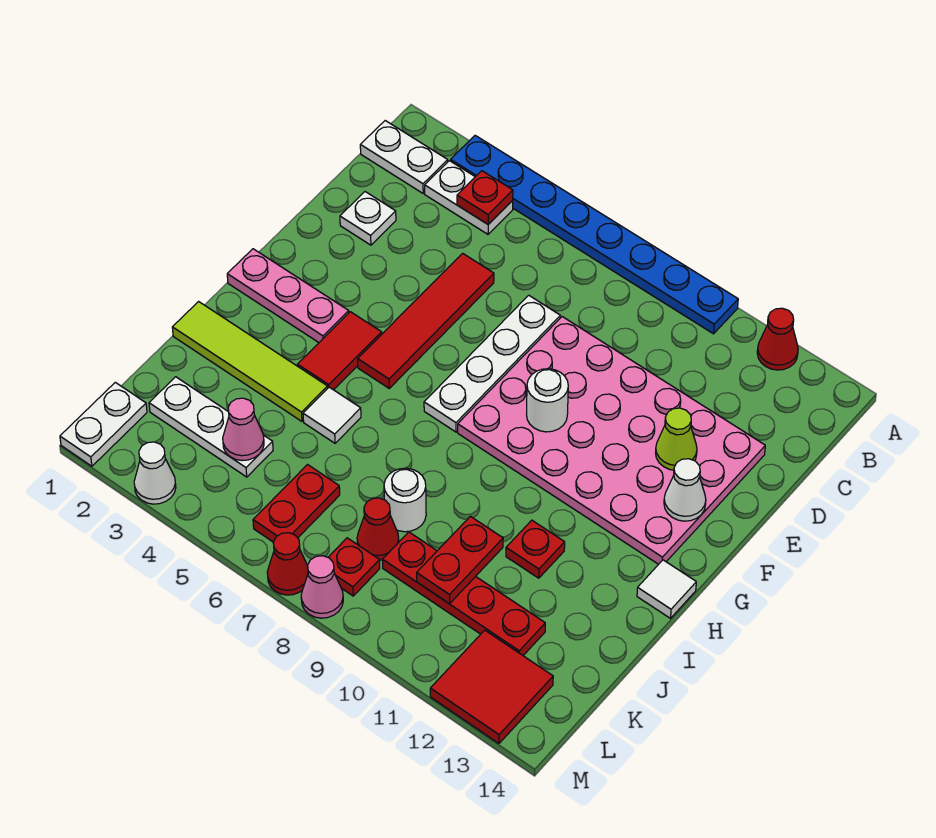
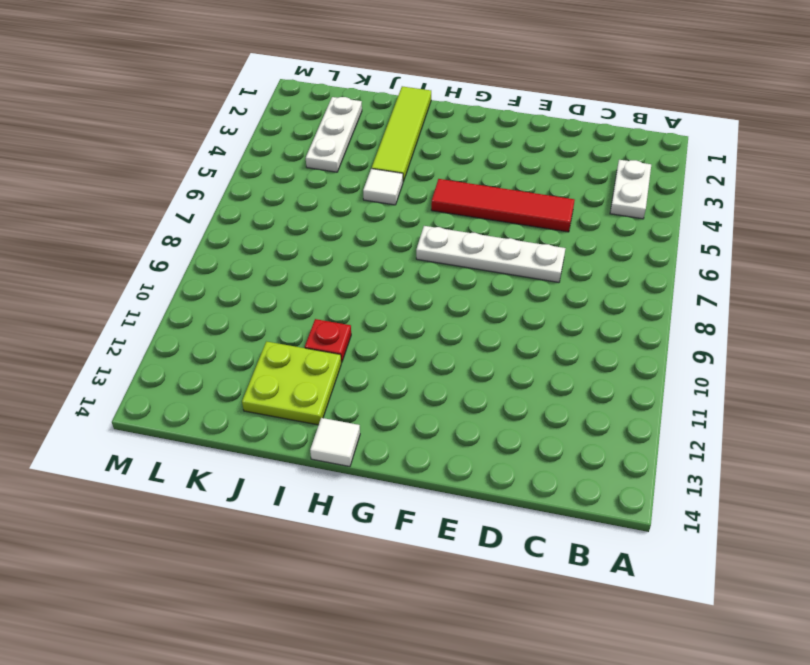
lime plate I12:J13 level 1 -> none
none -> blue plate A3:A10 level 1
none -> red cone A12 level 1
none -> white plate B1:B2 level 1
none -> white plate D2 level 1

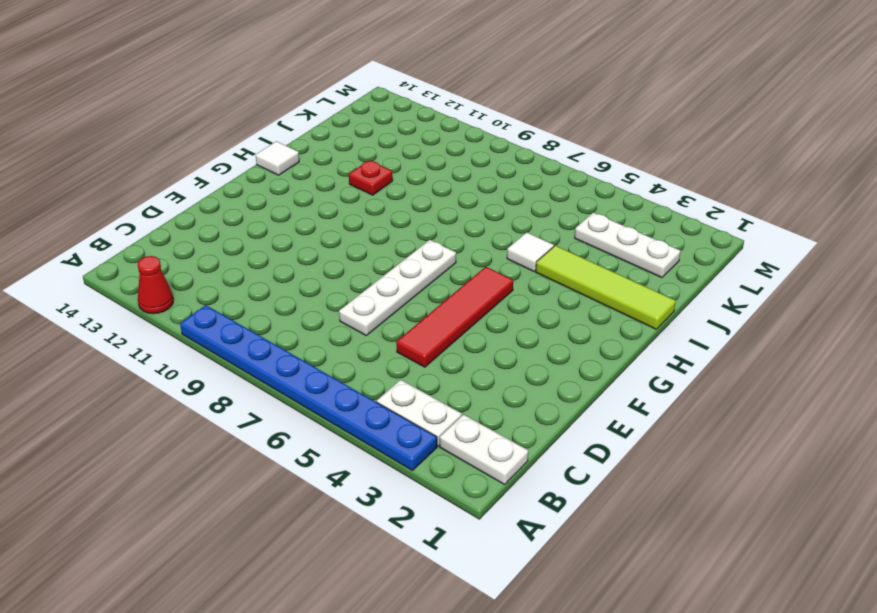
none -> white plate D2 level 1
none -> pink plate D8:G13 level 1
none -> pink plate G1:G3 level 1
none -> red tile G4:H4 level 1

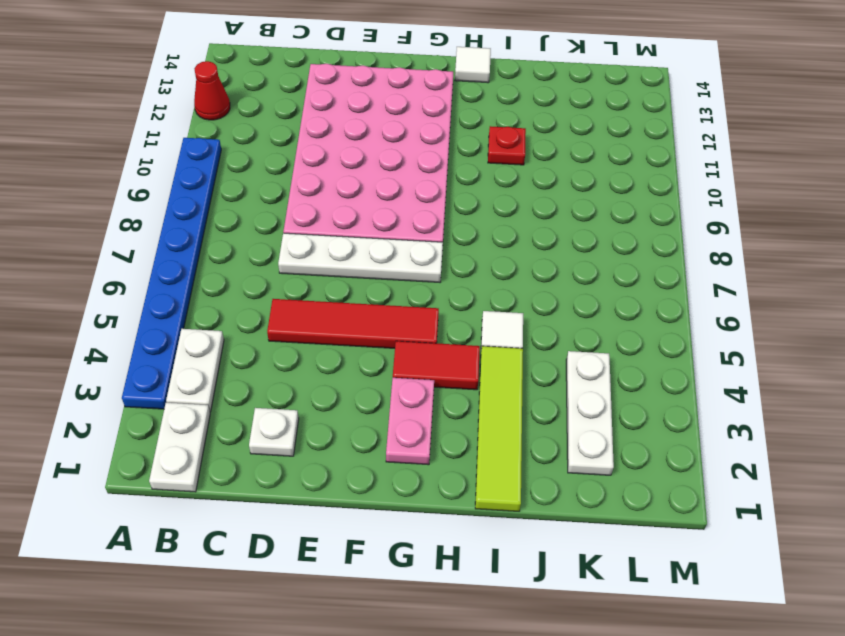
pink plate G2:G3 level 1 -> pink plate G1:G3 level 1
none -> white round brick J8 level 1
none -> red plate K6:L6 level 1
none -> red cone K8 level 1
none -> red plate K9:K12 level 1

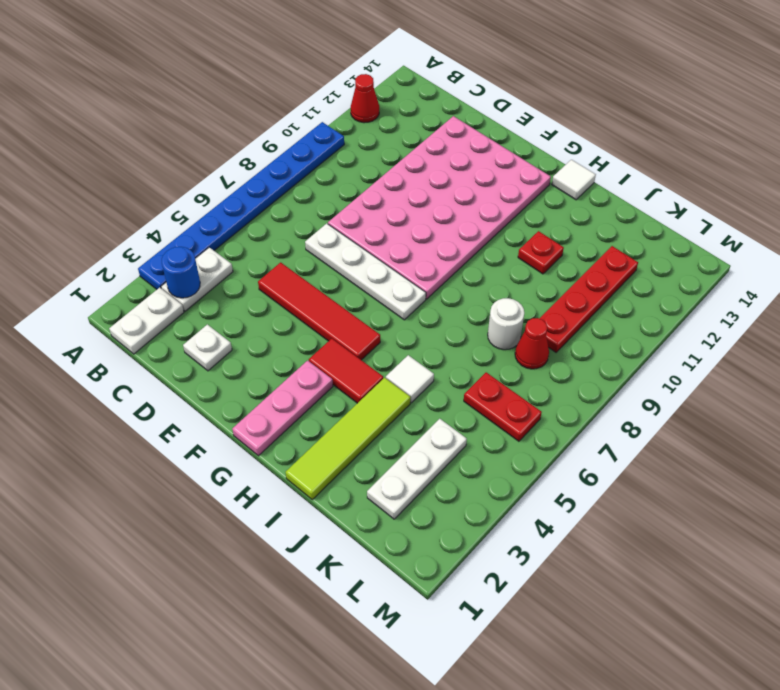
blue round brick B3 level 2 -> none
none -> white plate L1:M1 level 1
none -> red plate L8 level 1
none -> red tile L12:M13 level 1
none -> white cone M3 level 1

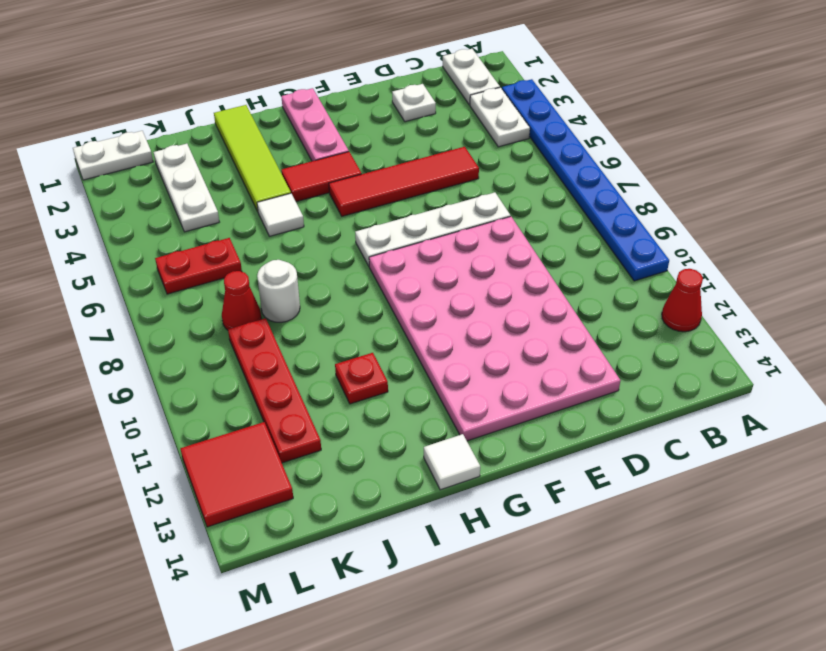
none -> red plate L8 level 1
none -> white cone M3 level 1
none -> red cone M7 level 1
none -> pink cone M8 level 1

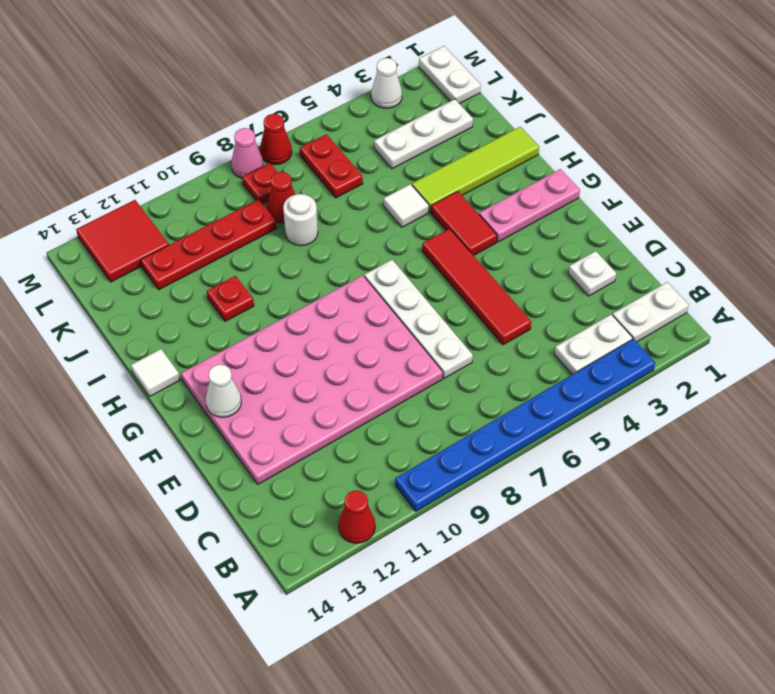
none -> red plate B4 level 2
none -> lime cone E12 level 2
none -> white round brick F9 level 2
none -> red plate J10:K10 level 2

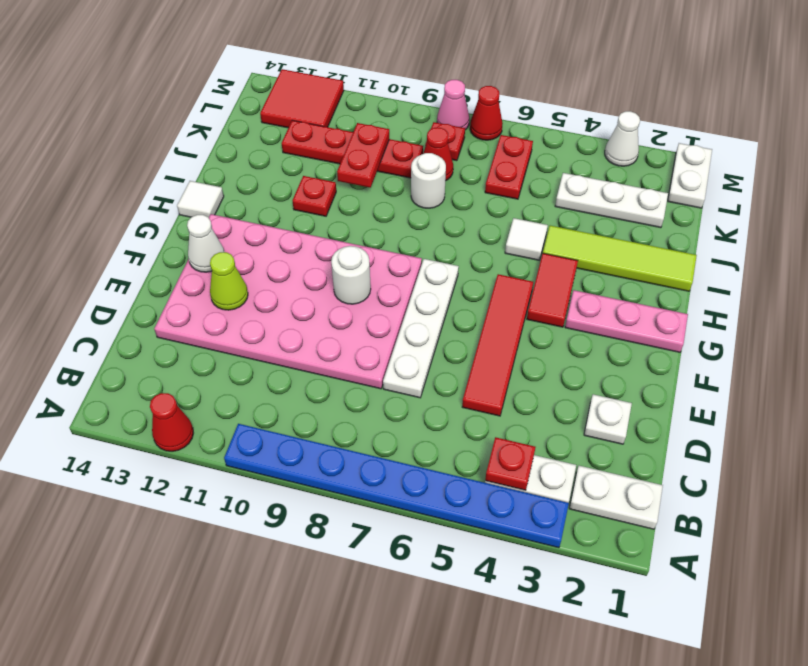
none -> pink cone K4 level 2

